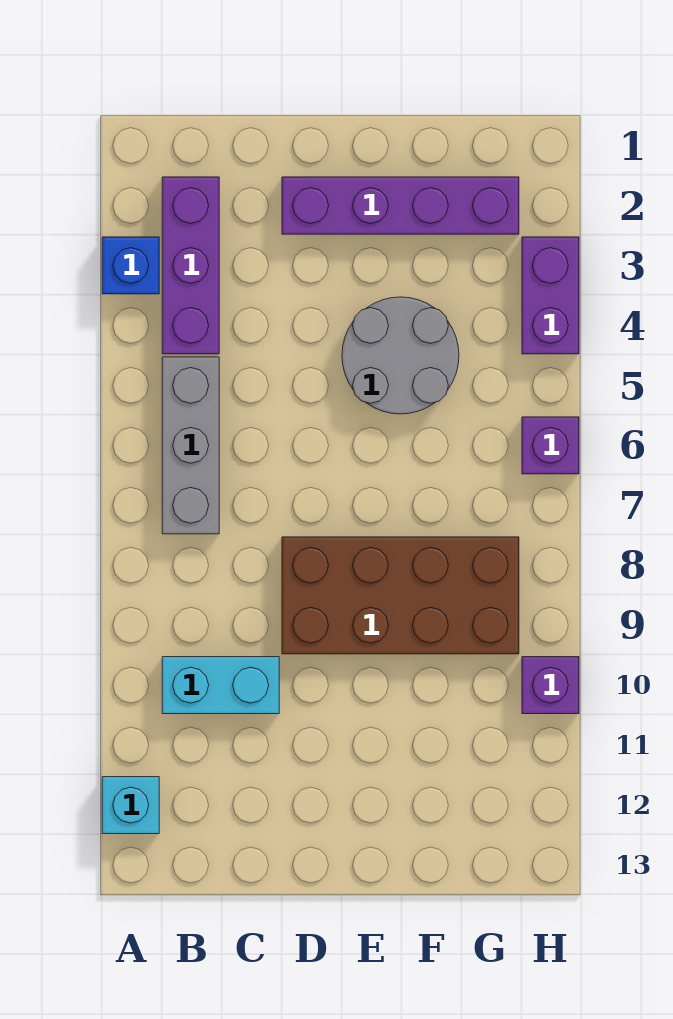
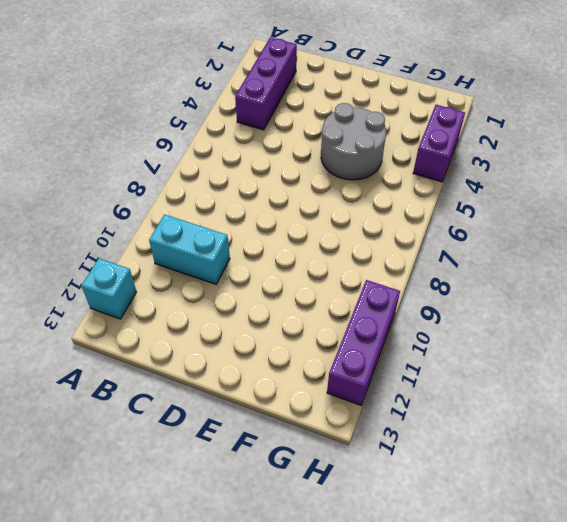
purple brick H10:H12 level 1 -> purple brick H10 level 1
none -> blue brick A3 level 1
none -> grey brick B5:B7 level 1

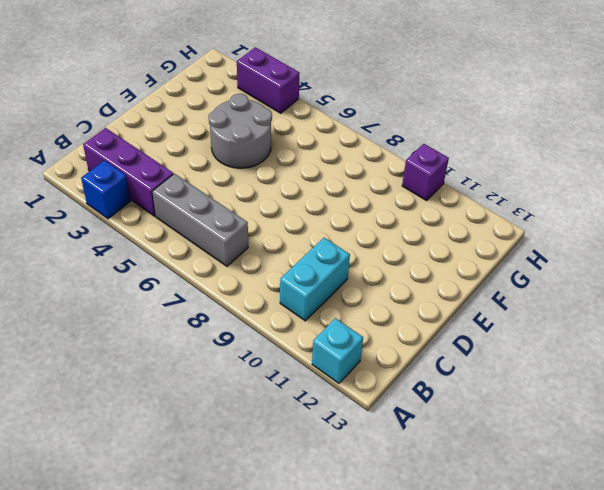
none -> purple brick D2:G2 level 1
none -> brown brick D8:G9 level 1

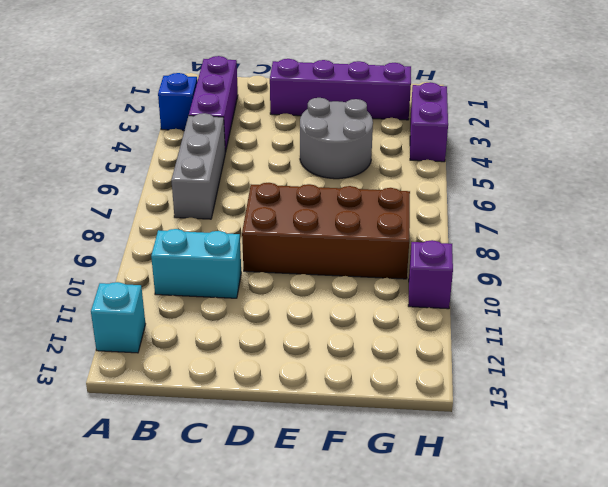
none -> purple brick H6 level 1

